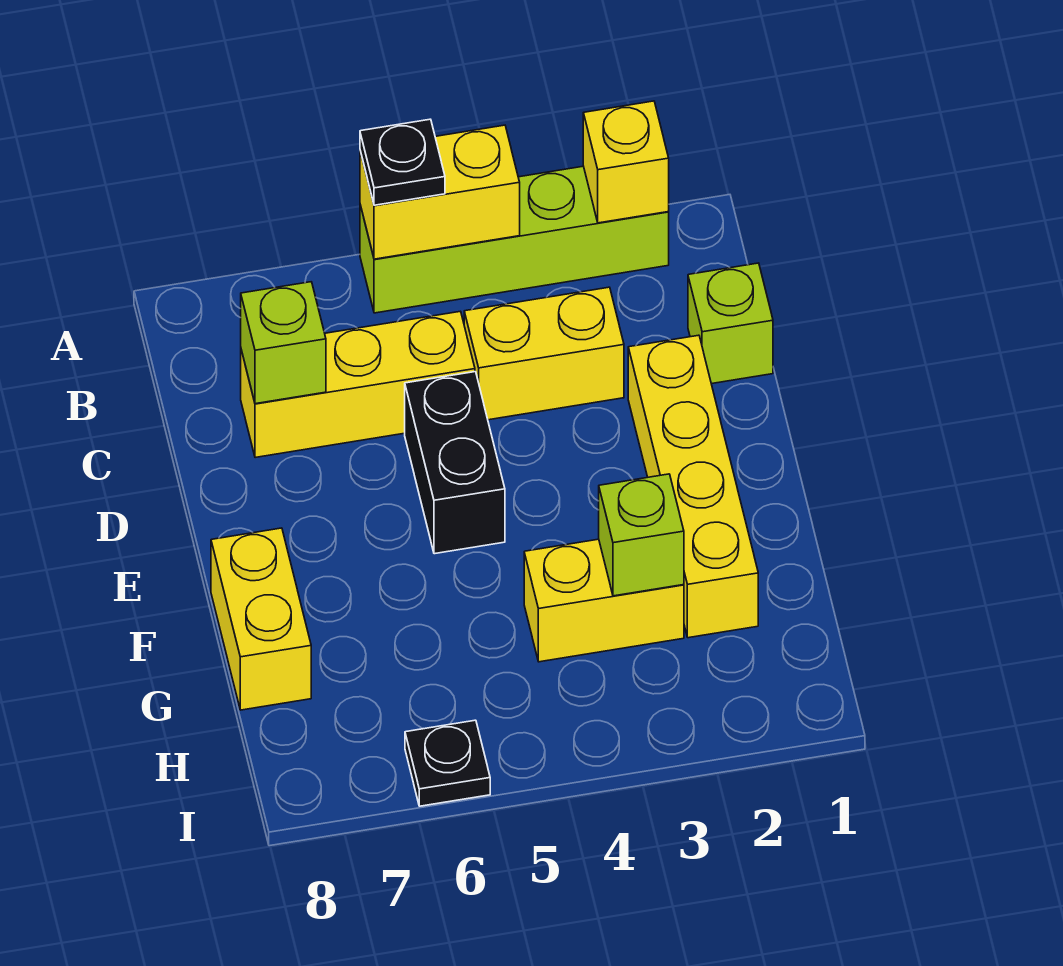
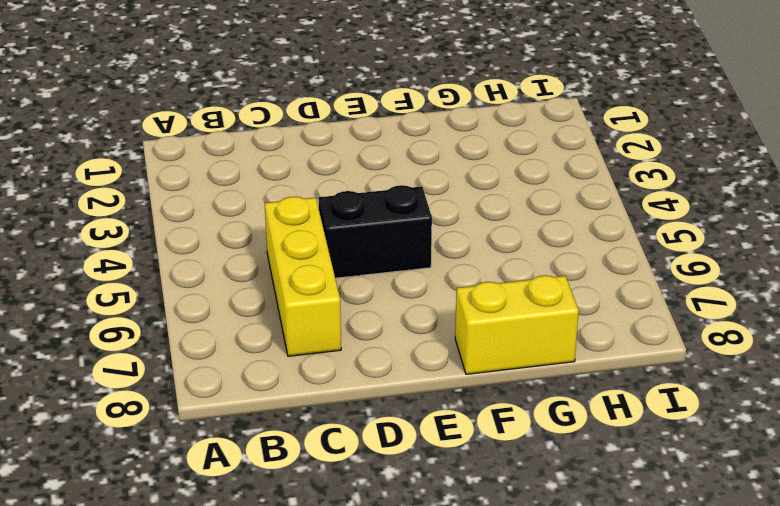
none -> lime brick A2:A5 level 1
none -> lime brick C1 level 1
none -> yellow brick C3:C4 level 1

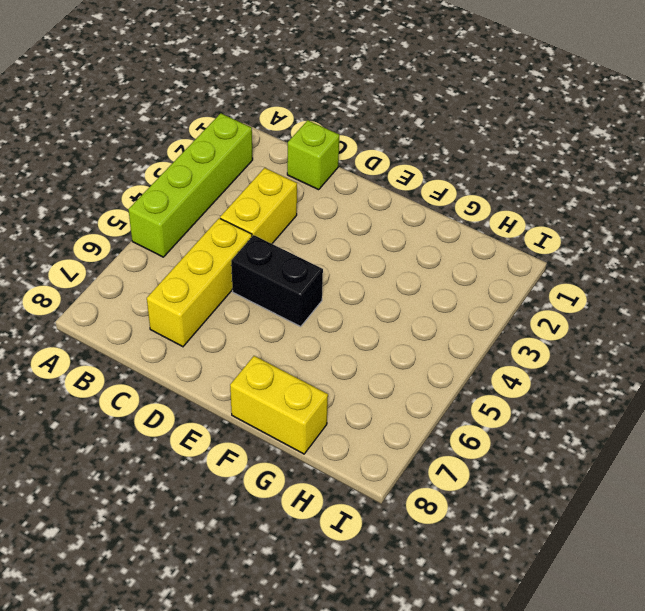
none -> yellow brick D2:G2 level 1
none -> yellow brick G3:G4 level 1
none -> black plate I6 level 1

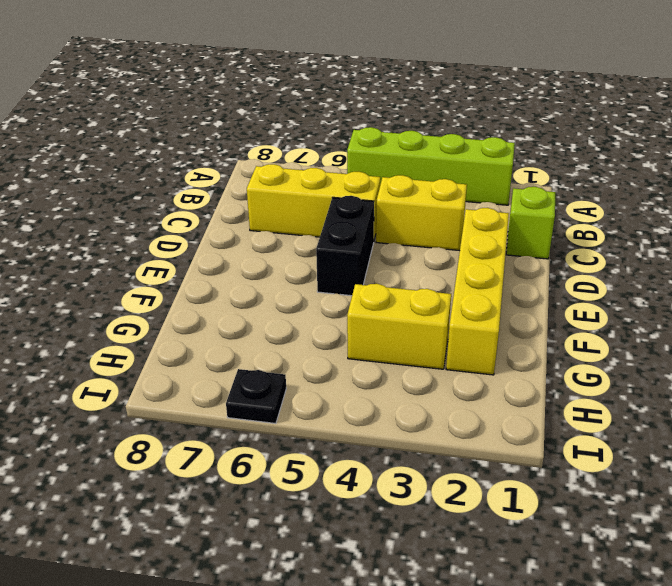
none -> yellow brick F8:G8 level 1
none -> yellow brick A2 level 2
none -> yellow brick A4:A5 level 2

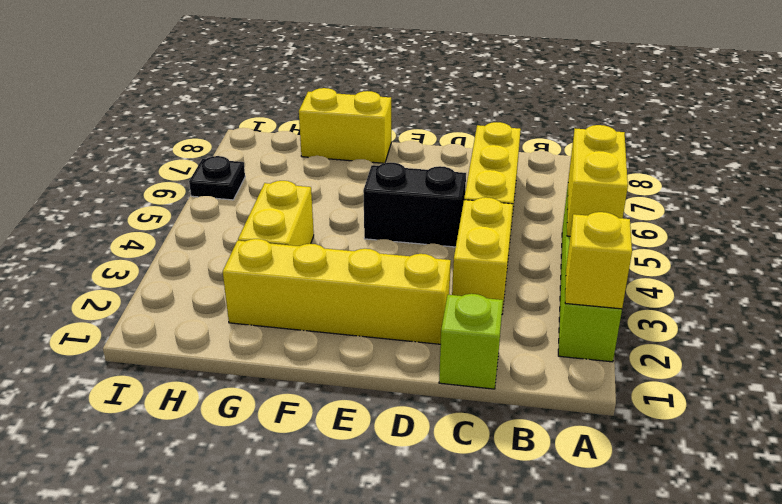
none -> lime brick C7 level 2
none -> lime brick G3 level 2
none -> black plate A5 level 3

